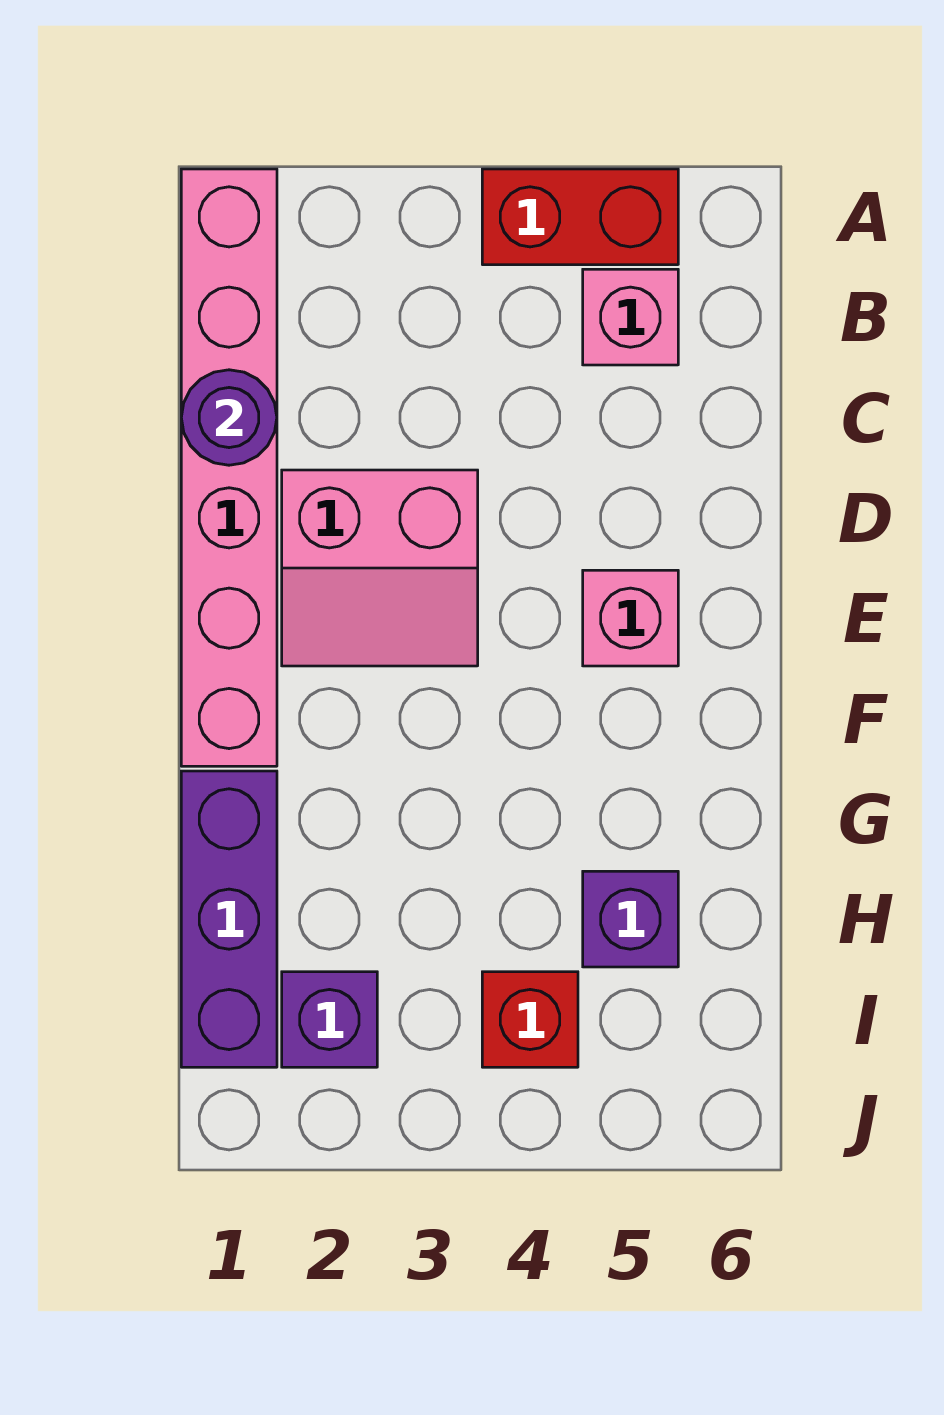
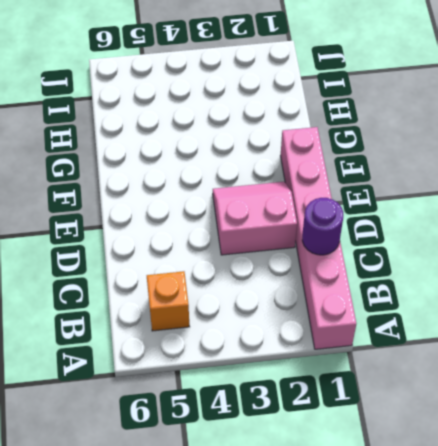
orange brick B5 level 1 -> pink brick B5 level 1
none -> red brick A4:A5 level 1
none -> pink brick E5 level 1

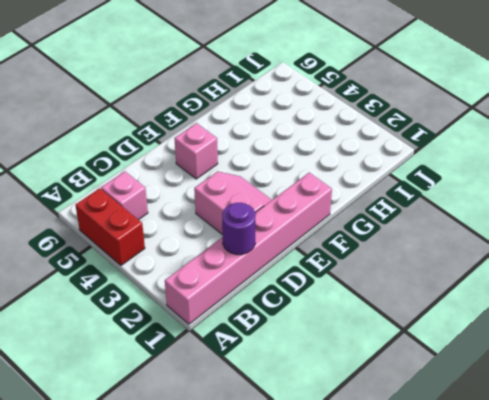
none -> purple brick G1:I1 level 1
none -> purple brick H5 level 1

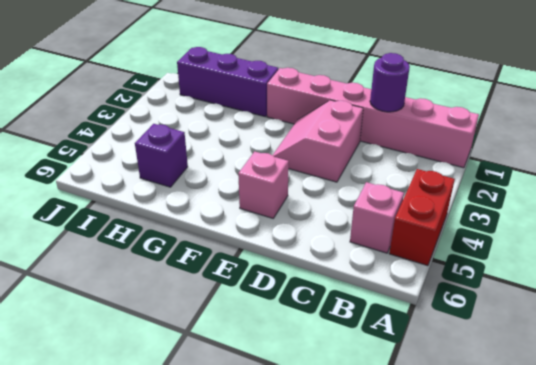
none -> purple brick I2 level 1
none -> red brick I4 level 1

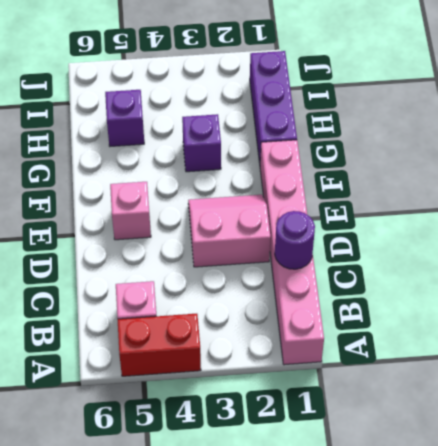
purple brick G3 level 1 -> purple brick I2 level 1
none -> red brick I4 level 1

